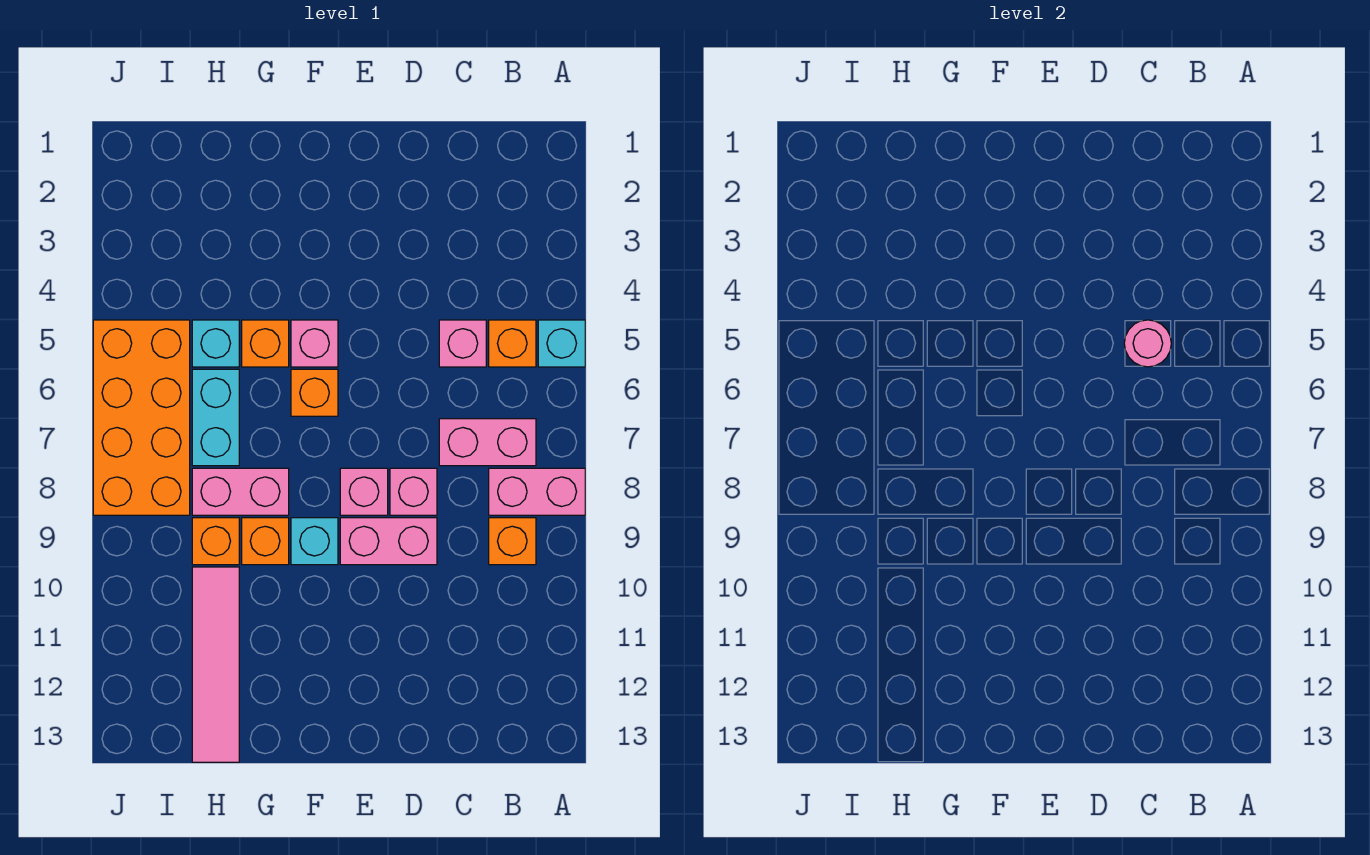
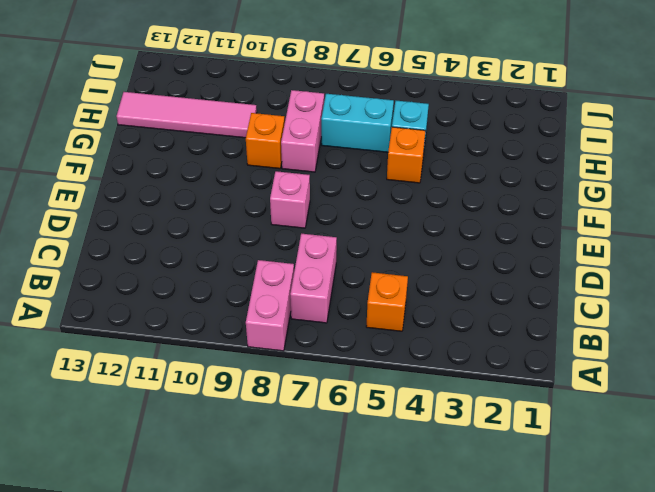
none -> cyan brick A5 level 1
none -> orange brick B9 level 1
none -> pink brick C5 level 1

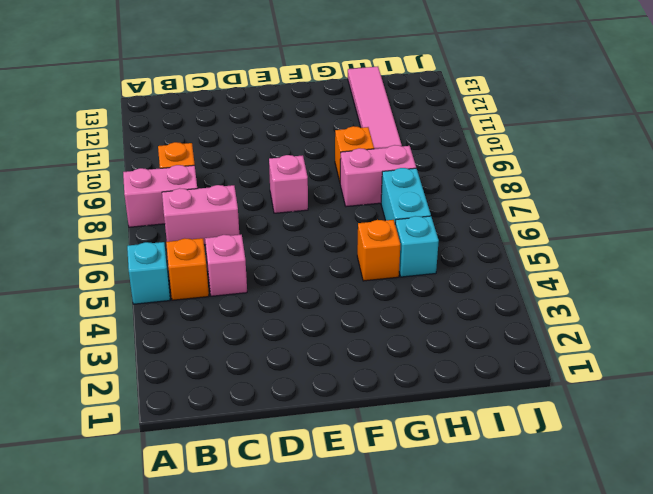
none -> pink brick D8 level 1
none -> pink brick D9:E9 level 1
none -> pink brick F5 level 1

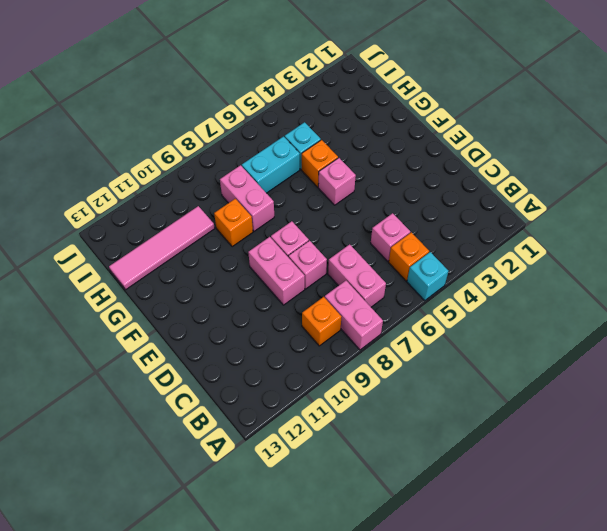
none -> orange brick F6 level 1
none -> cyan brick F9 level 1
none -> orange brick H9 level 1

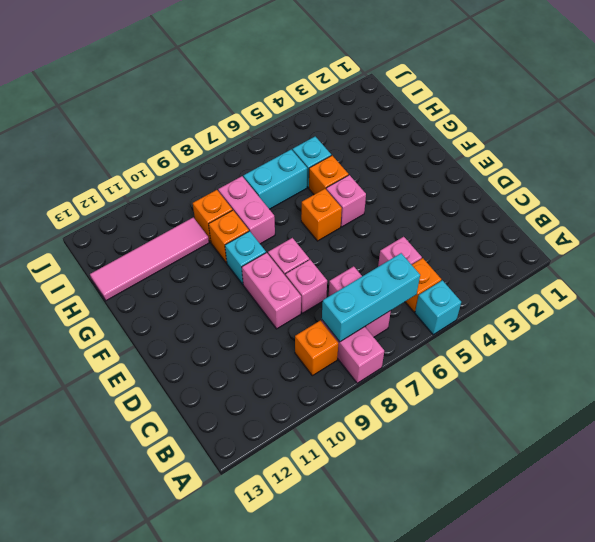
cyan brick B6:B8 level 2 -> none
none -> orange brick I5:J8 level 1
none -> pink round brick C5 level 2

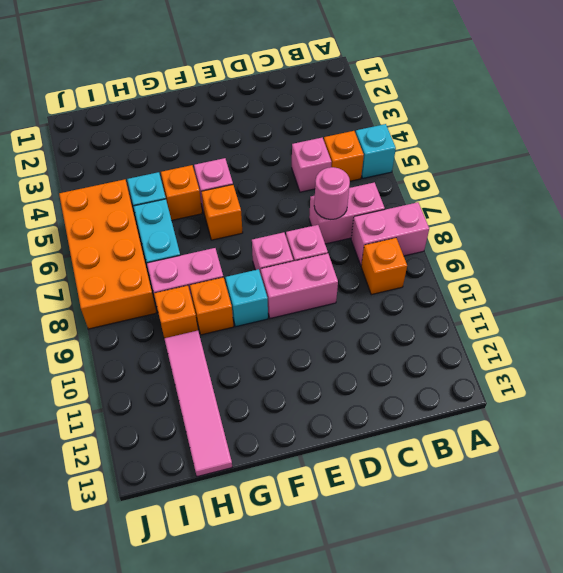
pink round brick C7 level 2 -> pink round brick C5 level 2

